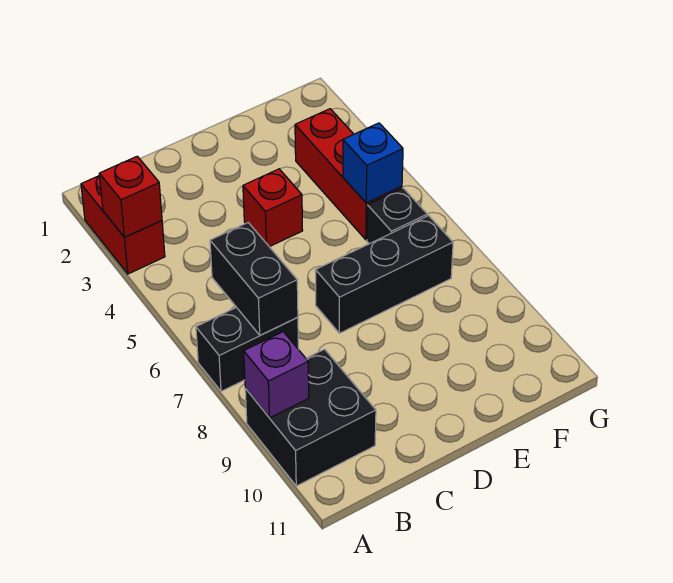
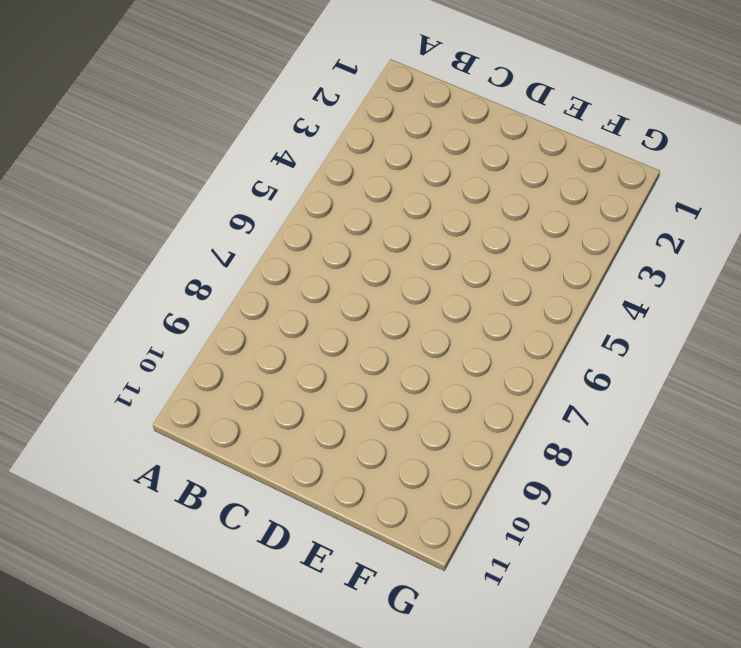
none -> red brick A2:A3 level 1
none -> black brick A7:B7 level 1

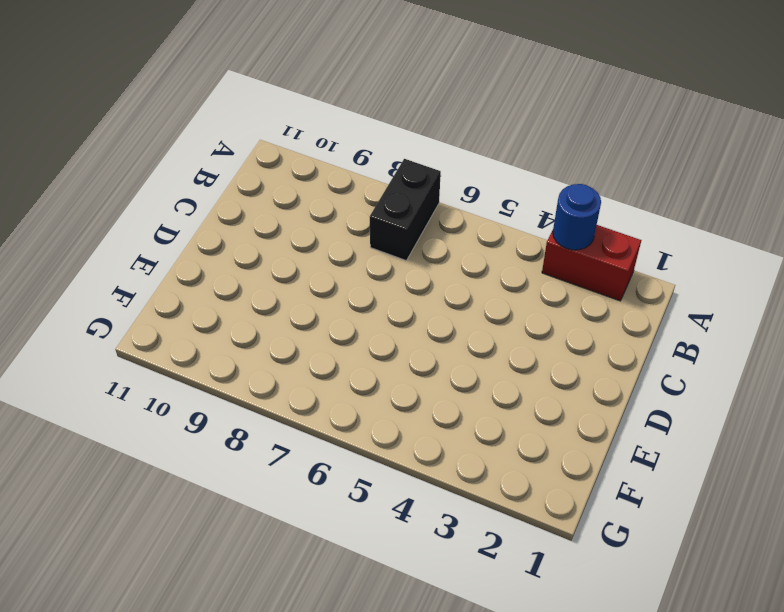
blue round brick A3 level 2 -> red brick A3 level 2
none -> black brick A9:B10 level 1
none -> red brick D4 level 1

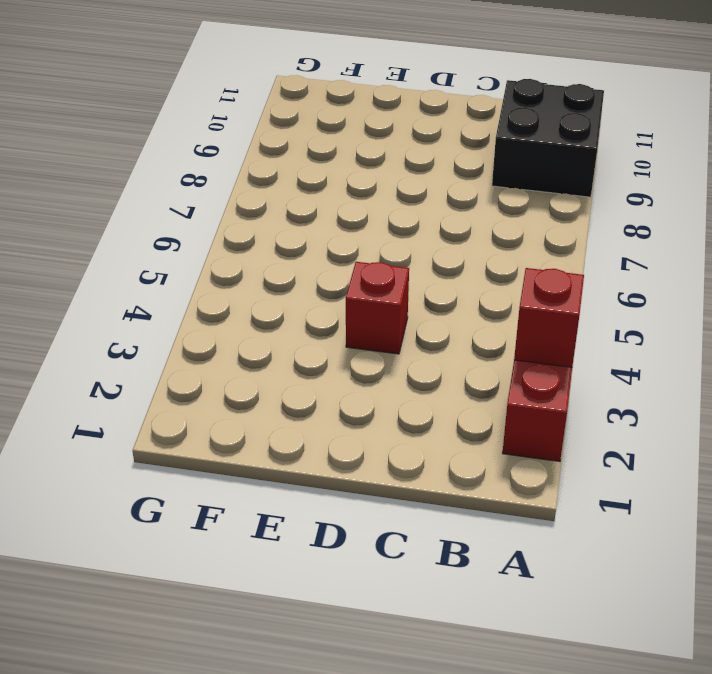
none -> black brick A7:B7 level 1
none -> black brick D7:F7 level 1

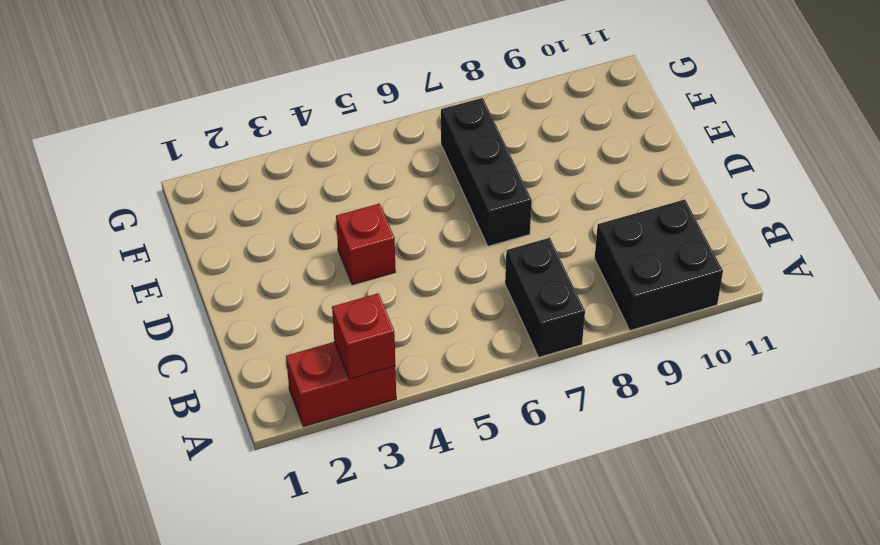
none -> red brick F3:F5 level 1
none -> black brick F6 level 1

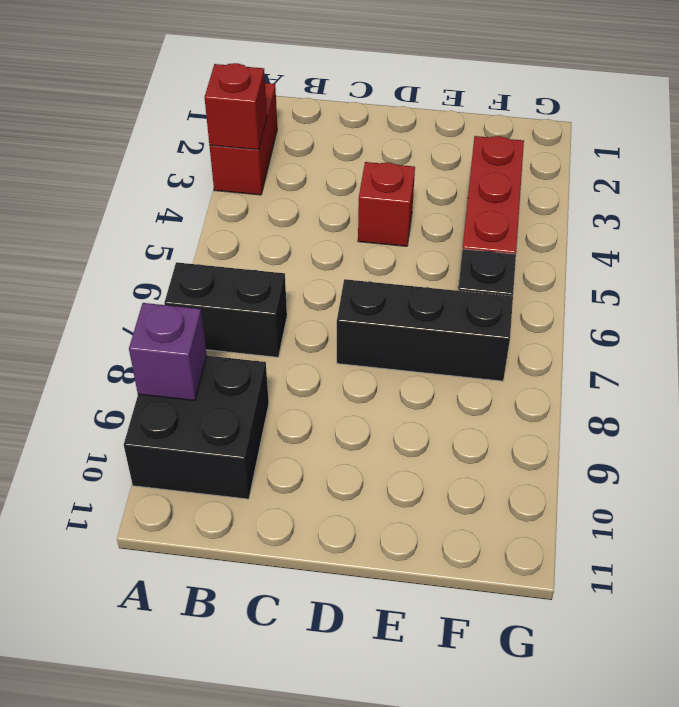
none -> black brick B6:B7 level 2
none -> blue brick F5 level 2

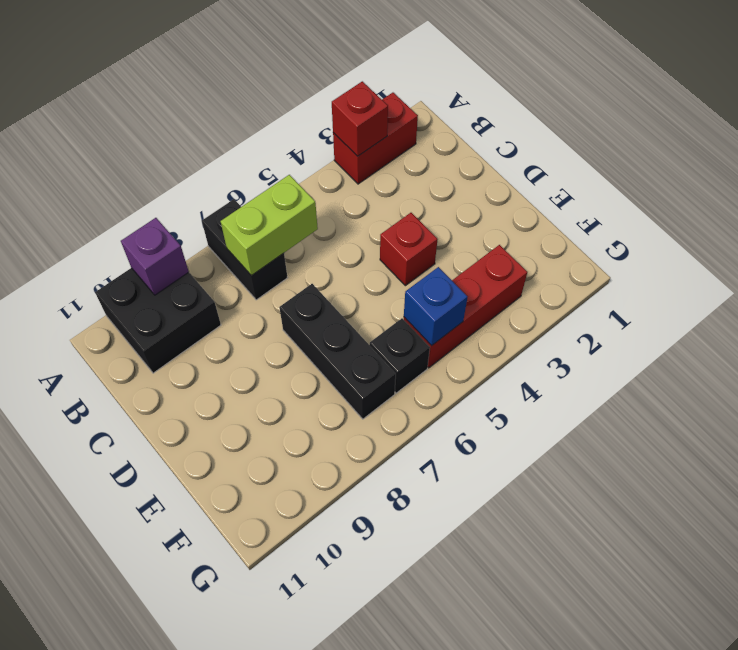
lime brick B6:B7 level 2 -> black brick B6:B7 level 2

